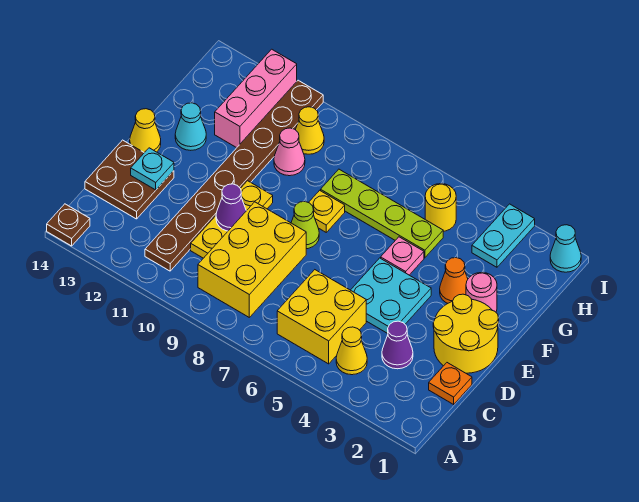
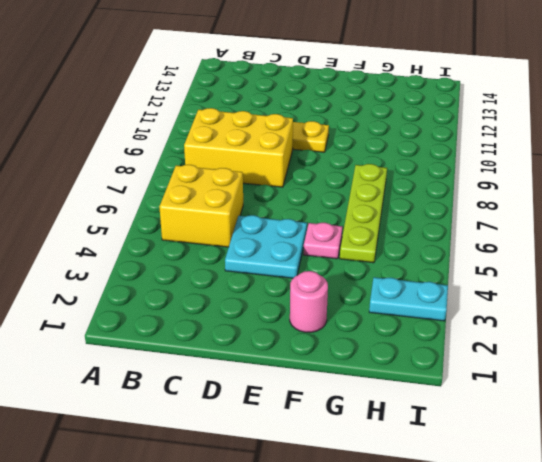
none -> brown plate A14 level 1
none -> yellow cone B4 level 1
none -> brown plate B11:I11 level 1

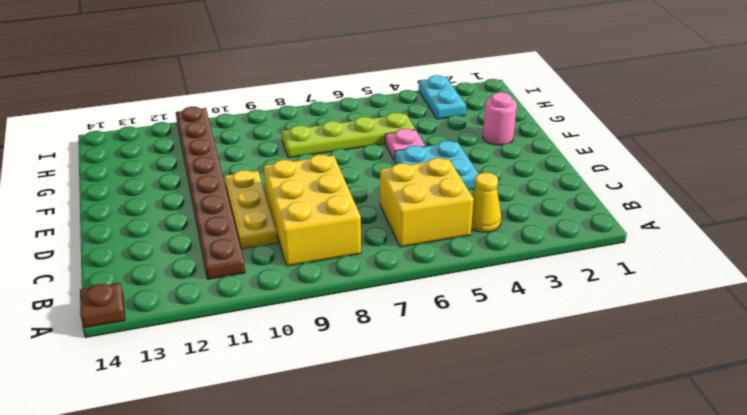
none -> orange plate C1 level 1
none -> purple cone C3 level 1
none -> brown plate C13:D14 level 1

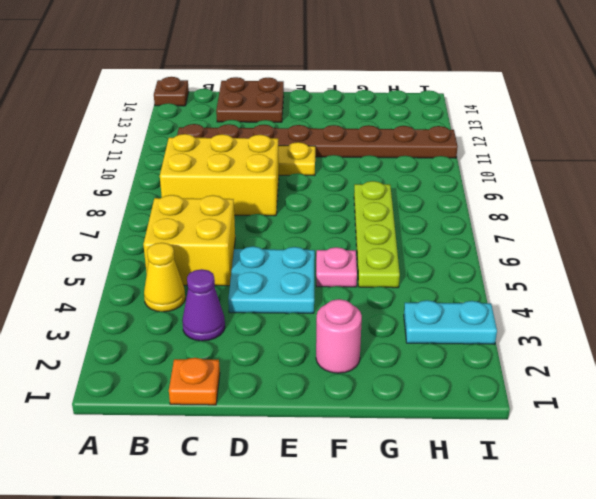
none -> yellow round brick D1:E2 level 1
none -> lime cone E8 level 1
none -> yellow cone E14 level 1

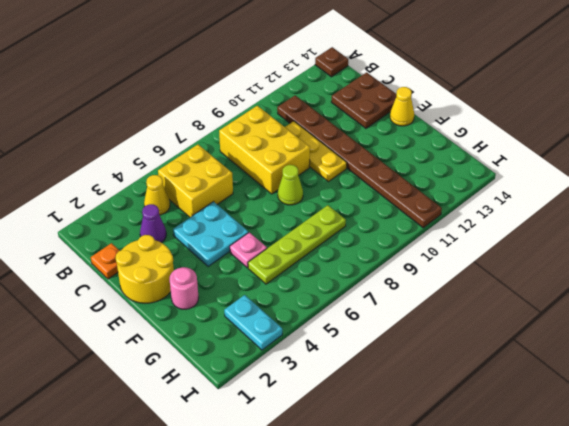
none -> orange cone F3 level 1
none -> yellow plate F8 level 1
none -> cyan cone F13 level 1

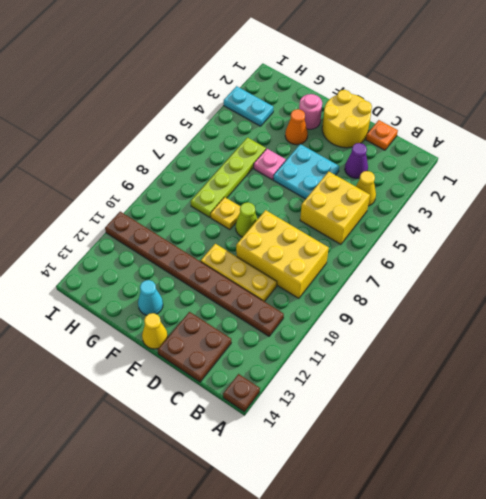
none -> pink cone G10 level 1
none -> pink brick G12:I12 level 1
none -> yellow round brick H5 level 1

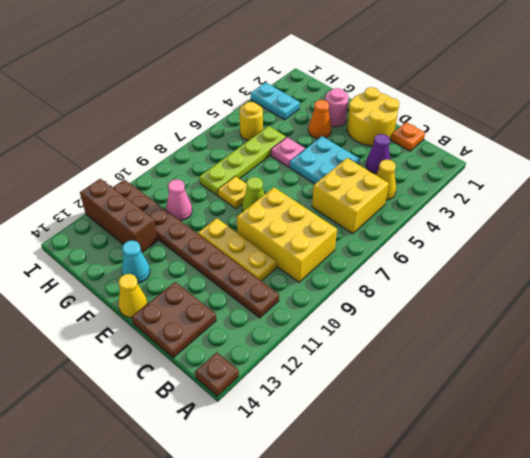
brown brick G12:I12 level 1 -> pink brick G12:I12 level 1
none -> yellow cone H10 level 1
none -> cyan cone I1 level 1
none -> purple cone D10 level 2

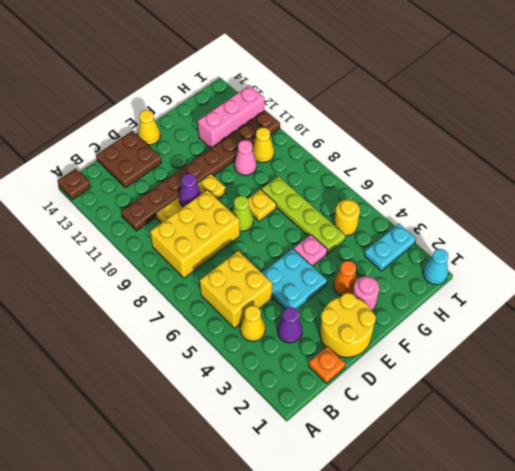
none -> cyan cone F13 level 1
none -> cyan plate D13 level 2

